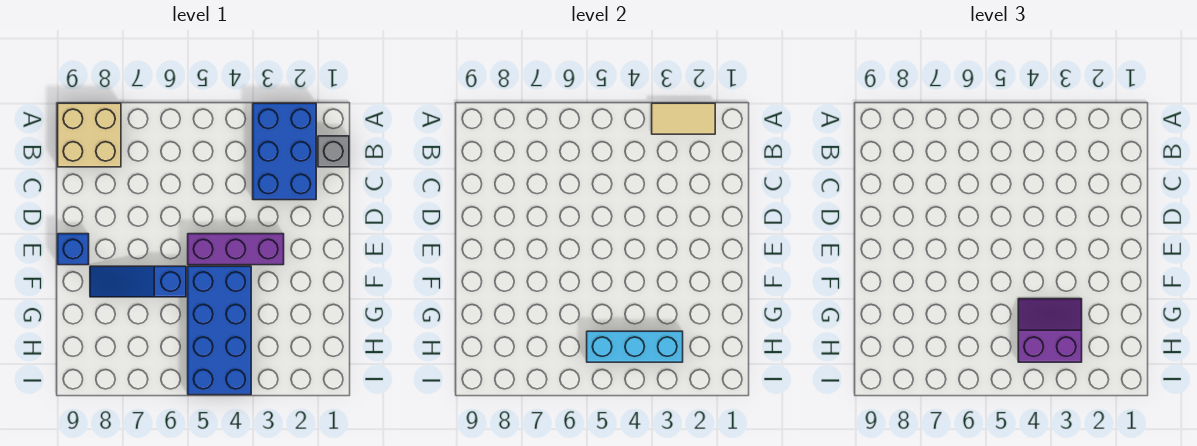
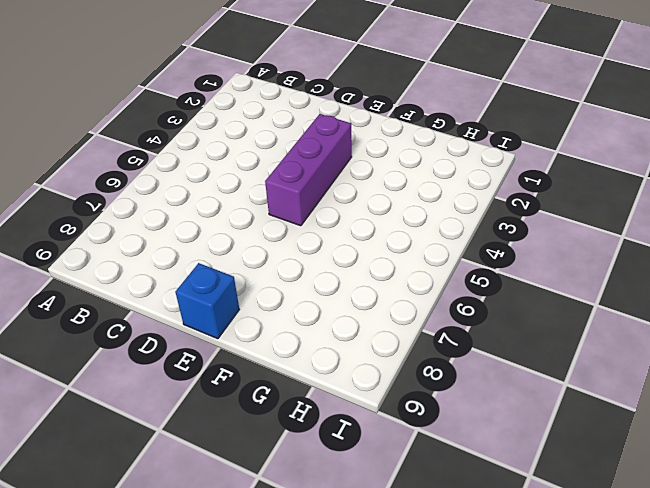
none -> blue brick A2:C3 level 1
none -> tan brick A8:B9 level 1

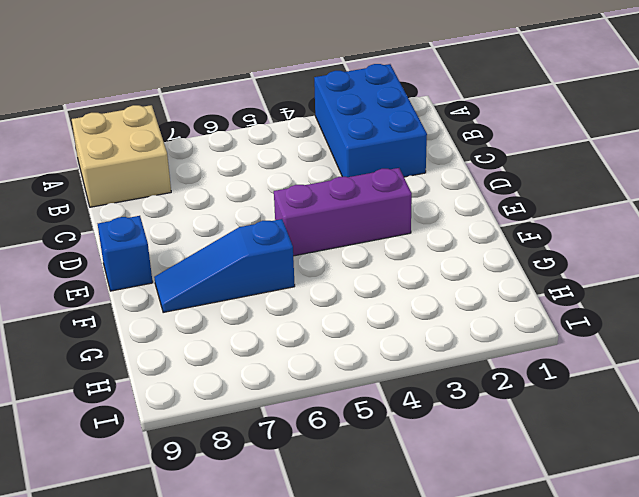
none -> grey brick B1 level 1
none -> blue brick F4:I5 level 1

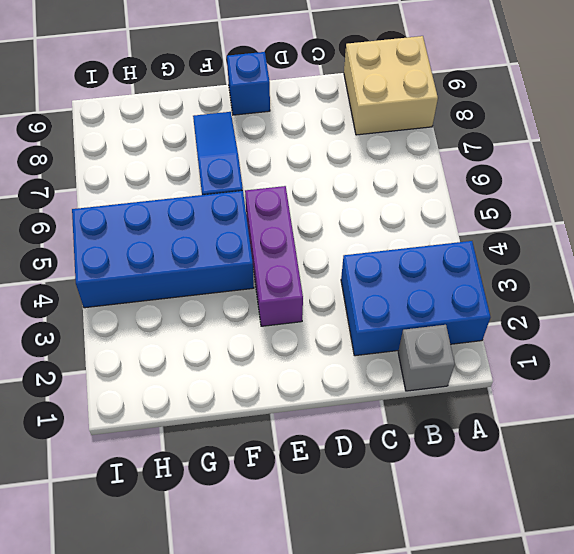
none -> tan tile A2:A3 level 2
none -> cyan brick H3:H5 level 2

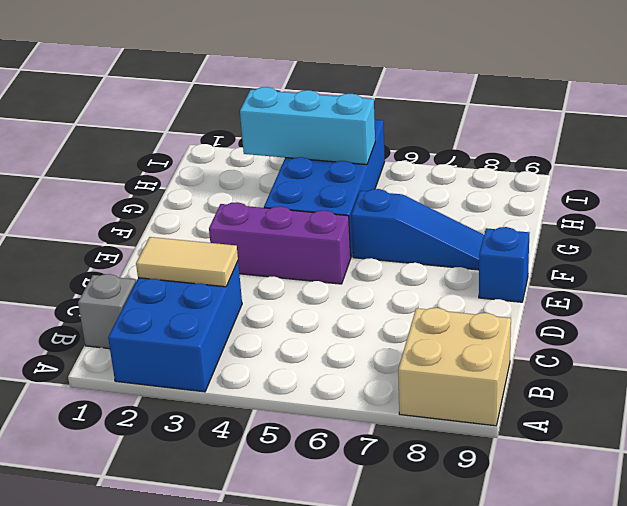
tan tile C2:C3 level 2 -> tan tile A2:A3 level 2
none -> purple slope G3:H4 level 3 top H

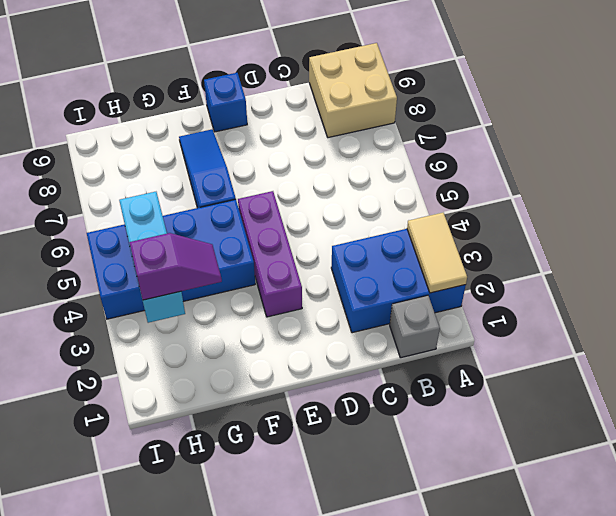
purple slope G3:H3 level 3 top H -> purple slope G3:H4 level 3 top H

